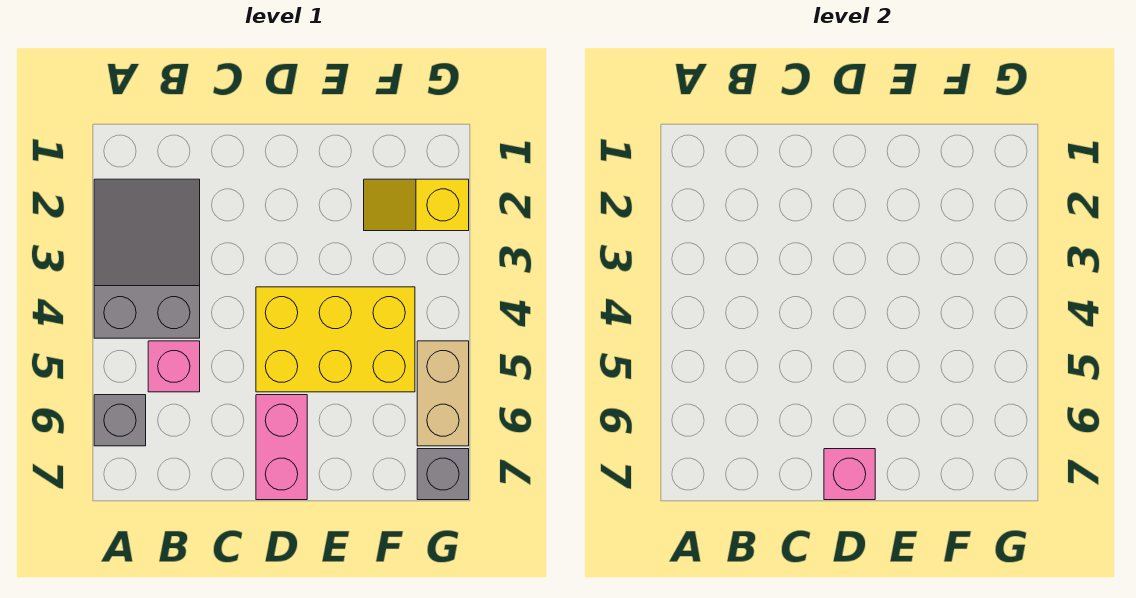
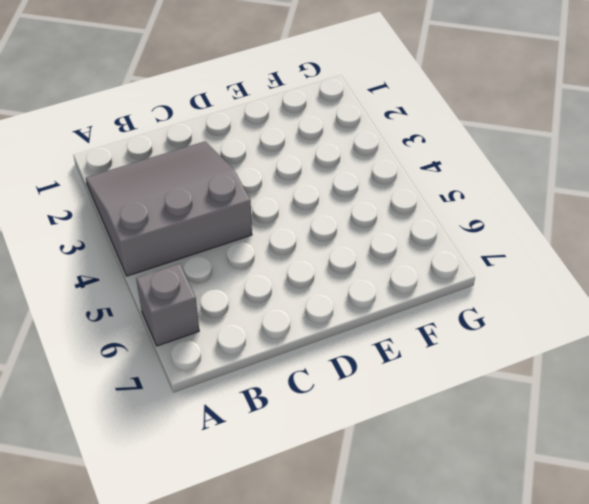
grey slope A2:C4 level 1 top 4 -> grey slope A2:B4 level 1 top 4
none -> pink brick B5 level 1
none -> yellow brick D4:F5 level 1

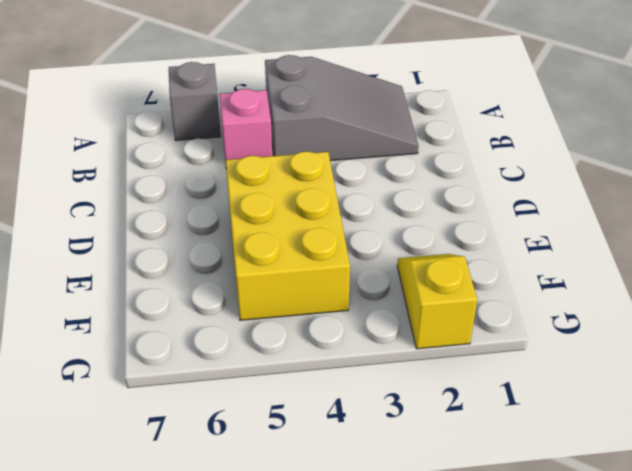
none -> pink brick D6:D7 level 1
none -> tan brick G5:G6 level 1

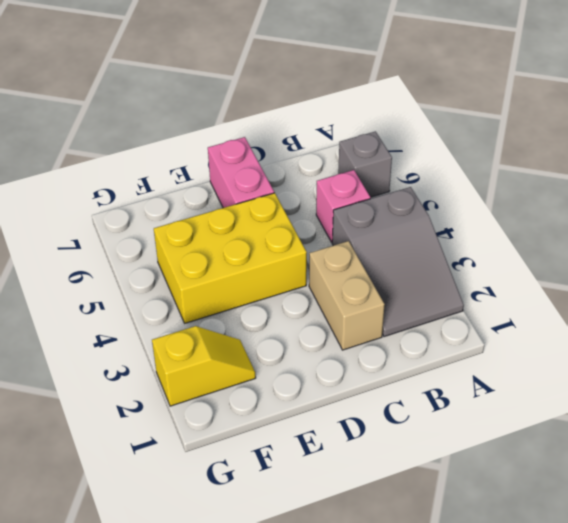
tan brick C2:C3 level 1 -> tan brick G5:G6 level 1
none -> grey brick G7 level 1
none -> pink brick D7 level 2

